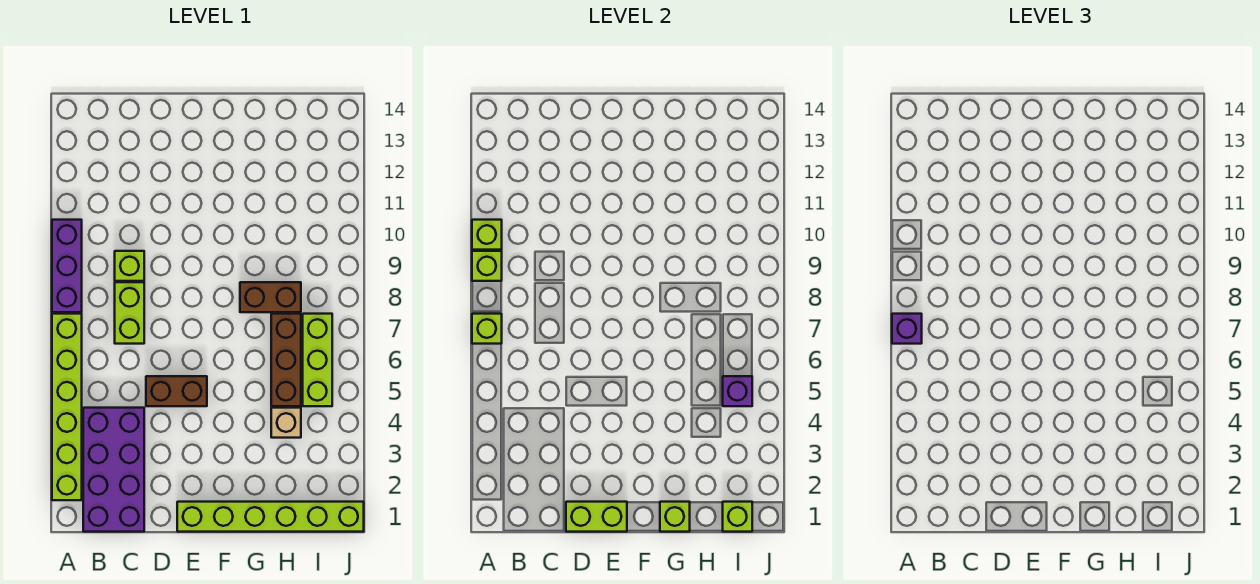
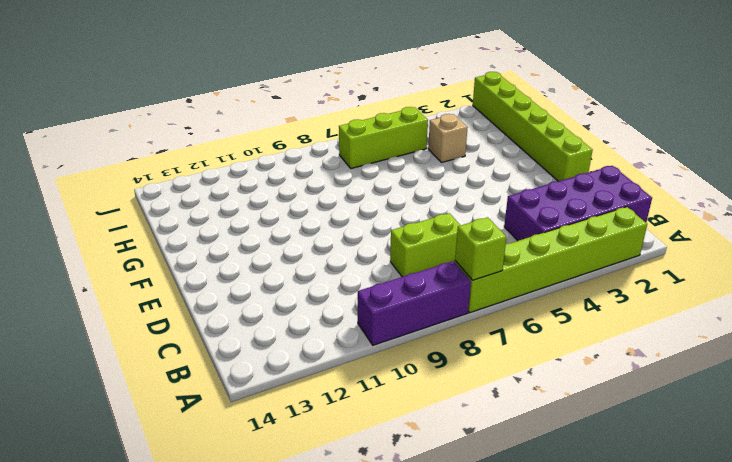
none -> lime brick C9 level 1
none -> brown brick D5:E5 level 1
none -> brown brick G8:H8 level 1

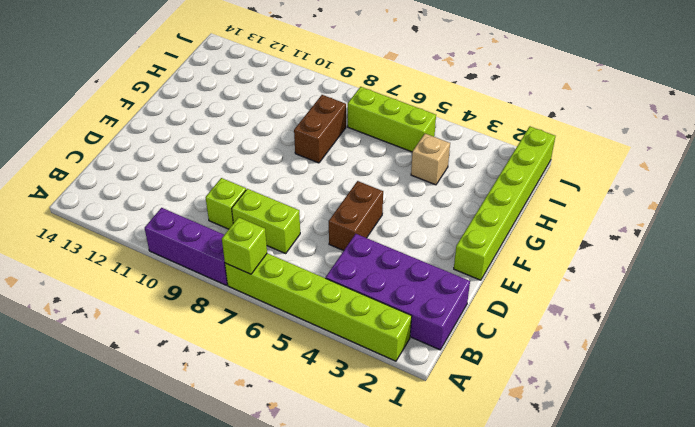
none -> brown brick H5:H7 level 1
none -> lime brick A9 level 2
none -> lime brick A10 level 2

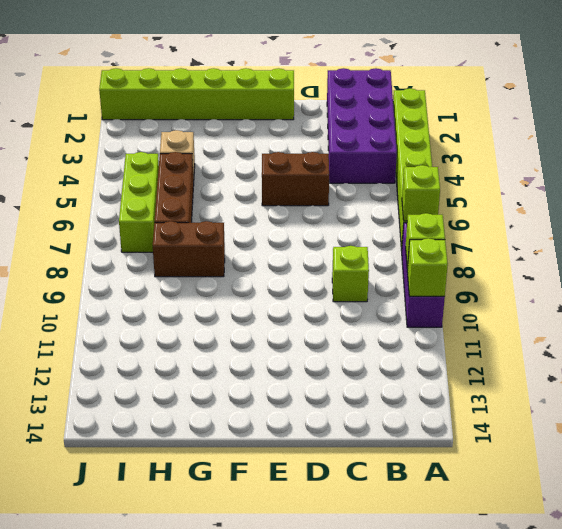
none -> lime brick C7:C8 level 1
none -> lime brick D1:E1 level 2
none -> lime brick G1 level 2

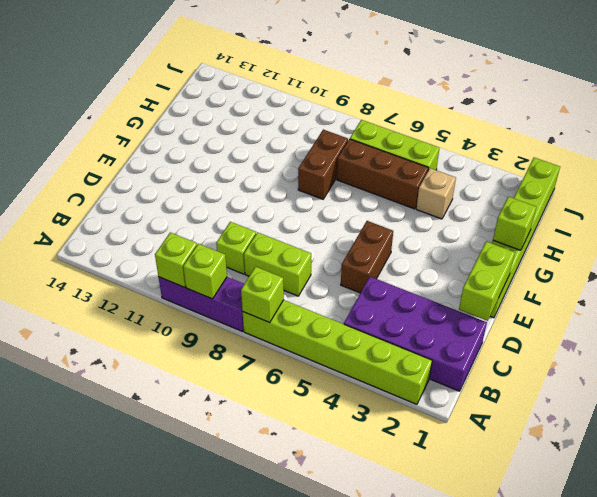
none -> lime brick I1 level 2
none -> purple brick I5 level 2
none -> purple brick A7 level 3

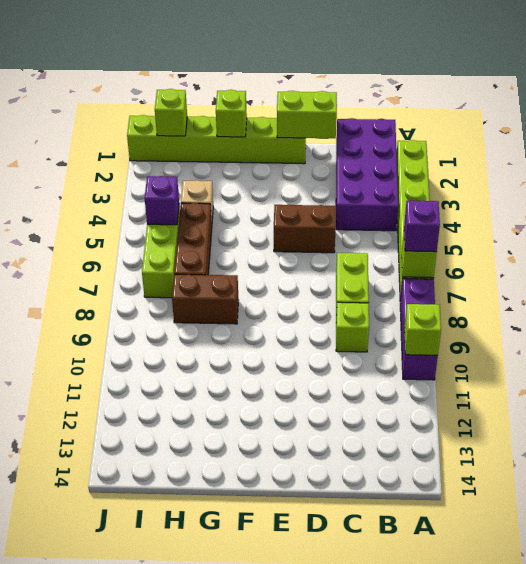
none -> lime brick A9 level 2

